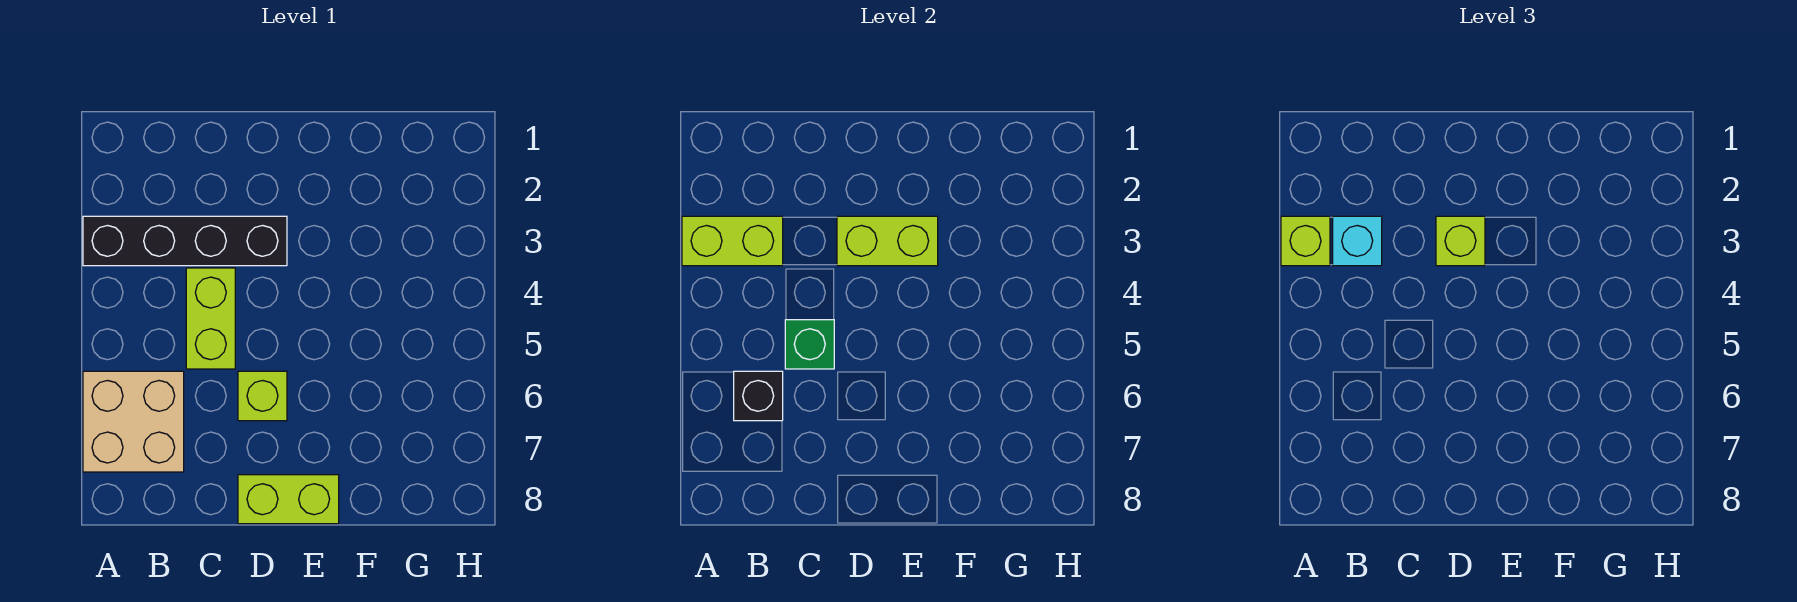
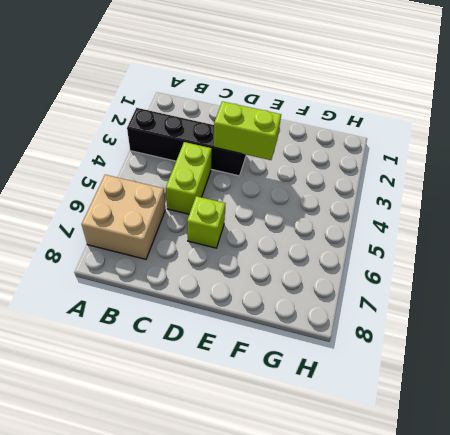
none -> lime brick D8:E8 level 1
none -> lime brick A3:B3 level 2
none -> black brick B6 level 2

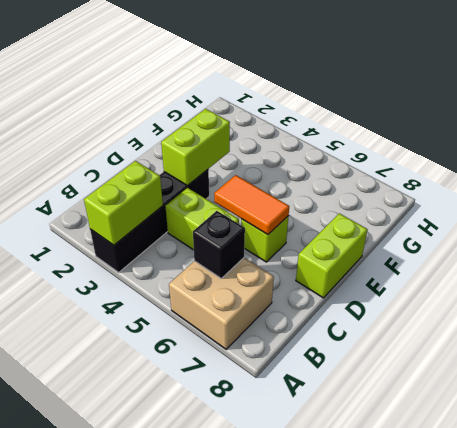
orange tile D5:D6 level 2 -> none
none -> green brick C5 level 2
none -> lime brick A3 level 3
none -> cyan brick B3 level 3

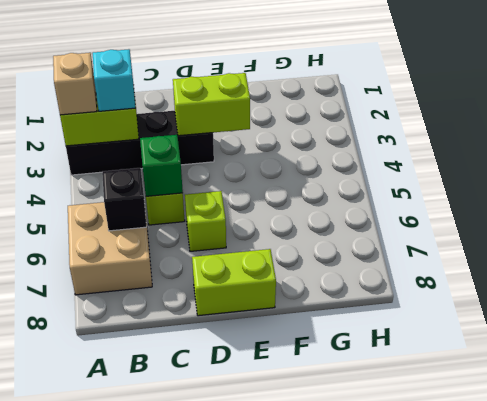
tan brick A3 level 3 -> lime brick A3 level 3
none -> lime brick D3 level 3

